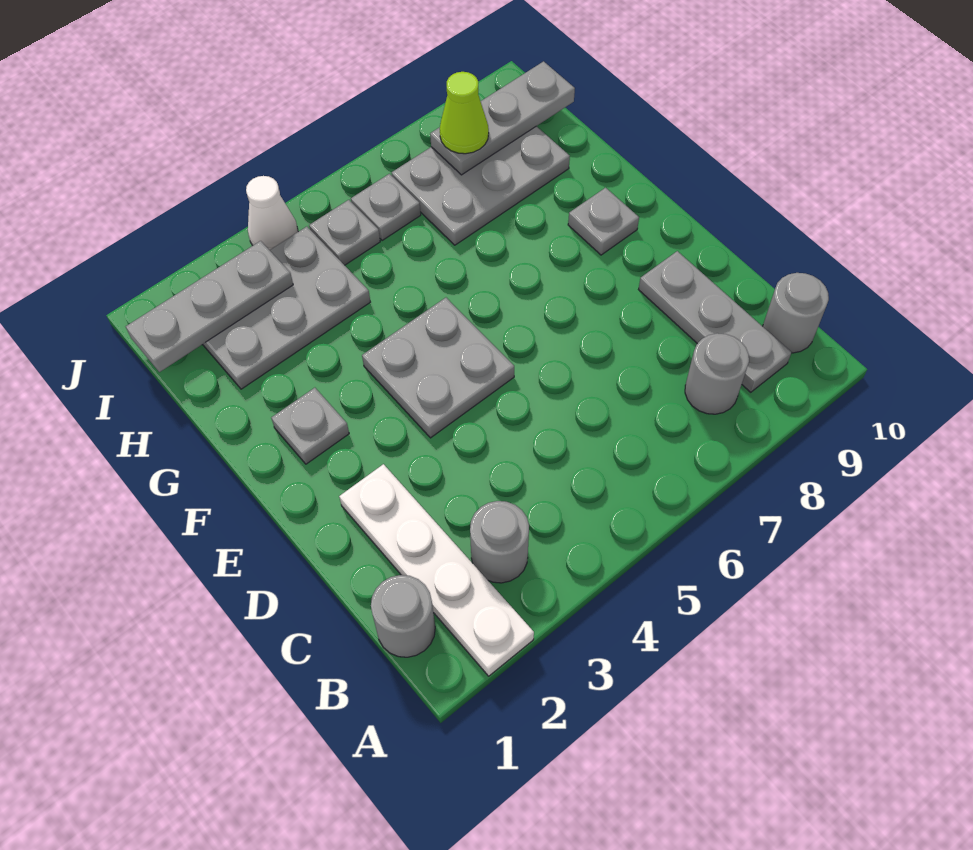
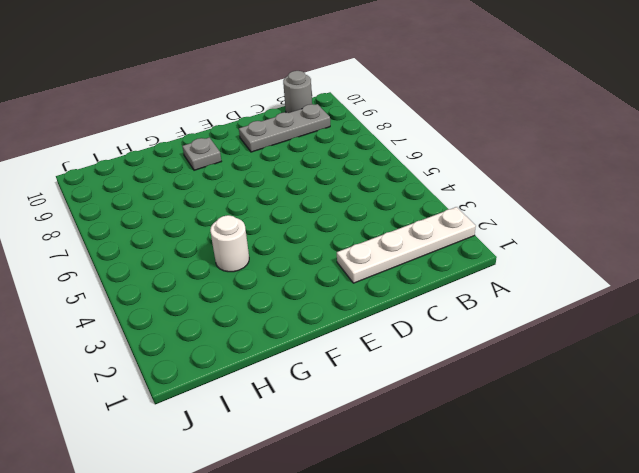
white round brick G4 level 1 -> none
none -> grey round brick B1 level 1
none -> grey round brick B3 level 1
none -> grey round brick B8 level 1

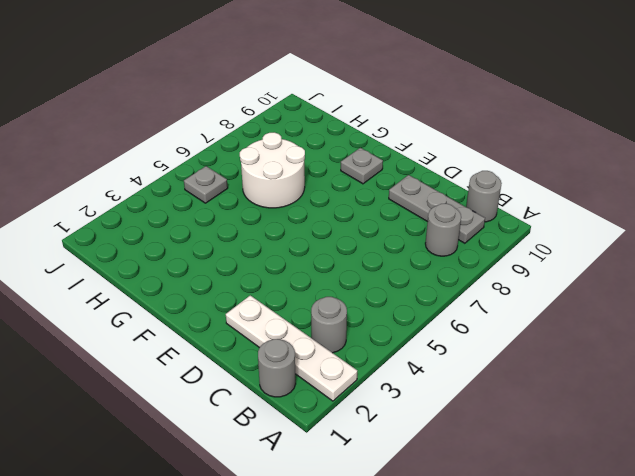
white round brick G6:H7 level 1 -> grey plate H7:I9 level 1
none -> grey plate E4:F5 level 1
none -> grey plate F2 level 1
none -> grey plate H2:I4 level 1

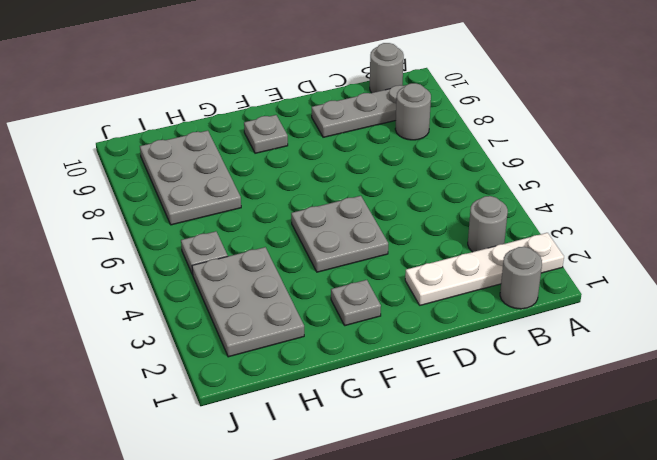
none -> grey plate I6 level 1
none -> white cone J4 level 1
none -> grey plate I1:I3 level 2

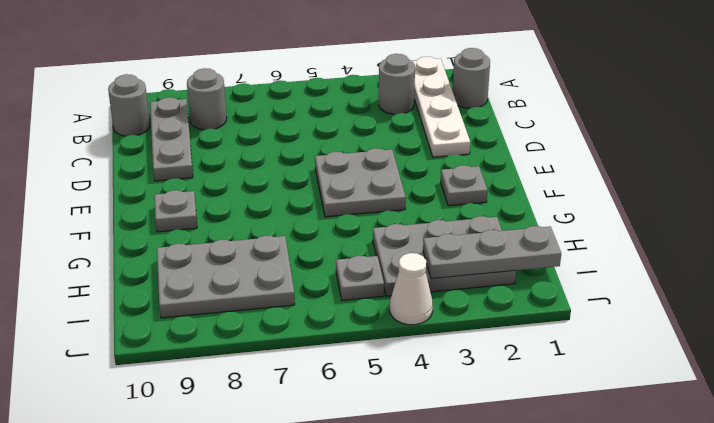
none -> grey plate I6 level 1
none -> grey plate I8:I10 level 2
none -> lime cone I8 level 3

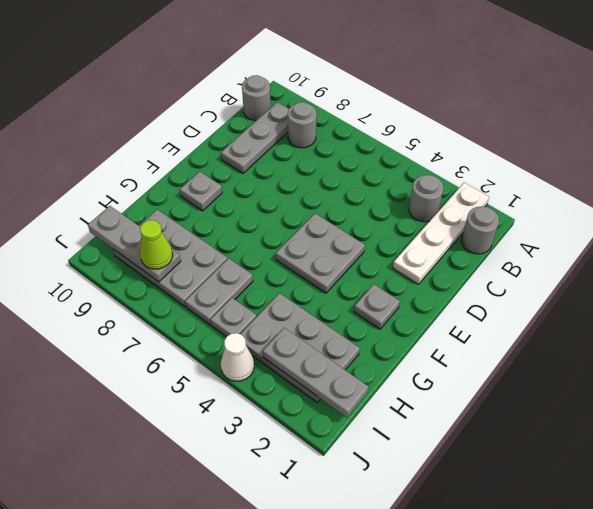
grey plate H6:I6 level 1 -> grey plate I6 level 1

